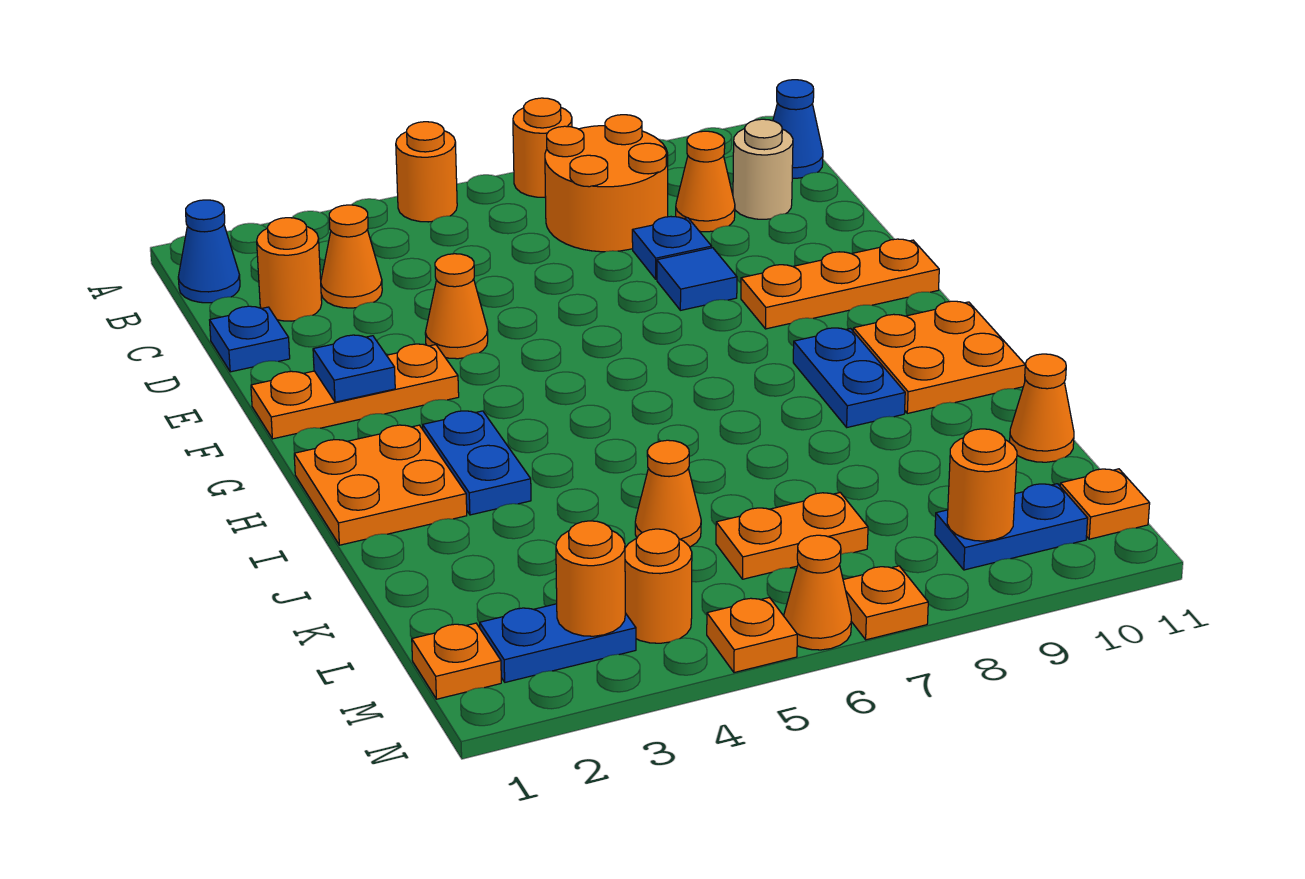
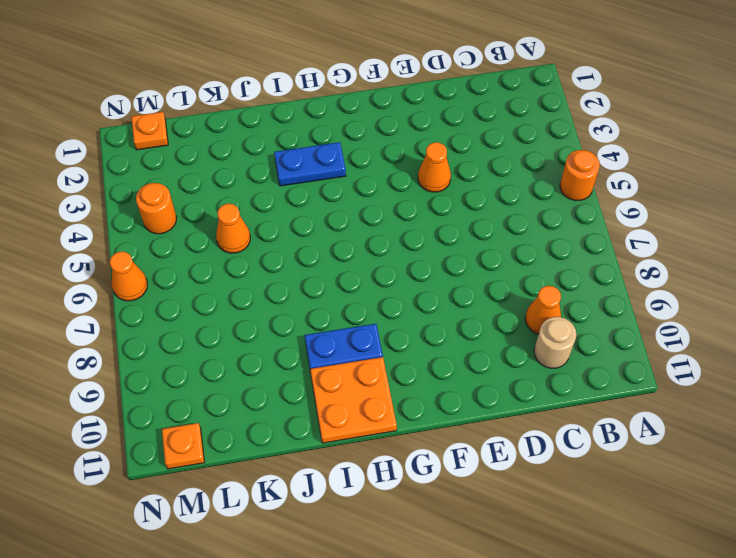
none -> orange round brick A7 level 1
none -> blue cone B1 level 1
none -> orange round brick B7:C8 level 1
none -> blue cone B11 level 1

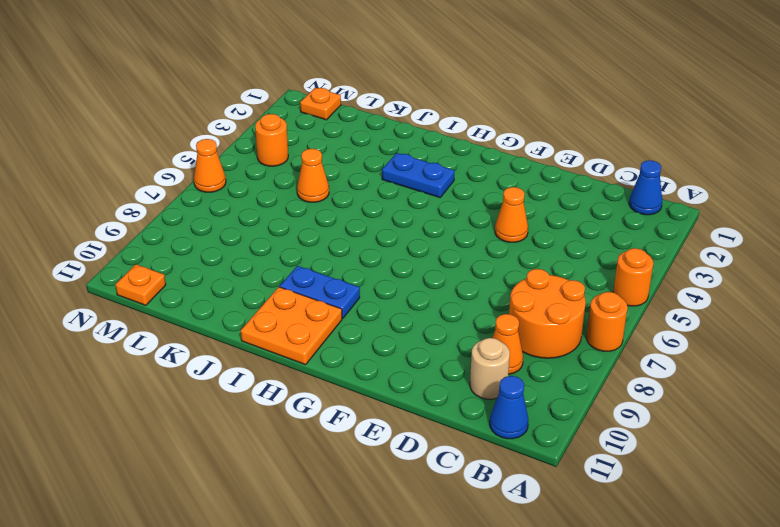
none -> orange round brick C2 level 1
none -> orange cone C3 level 1
none -> blue plate D1 level 1
none -> blue plate D8 level 1

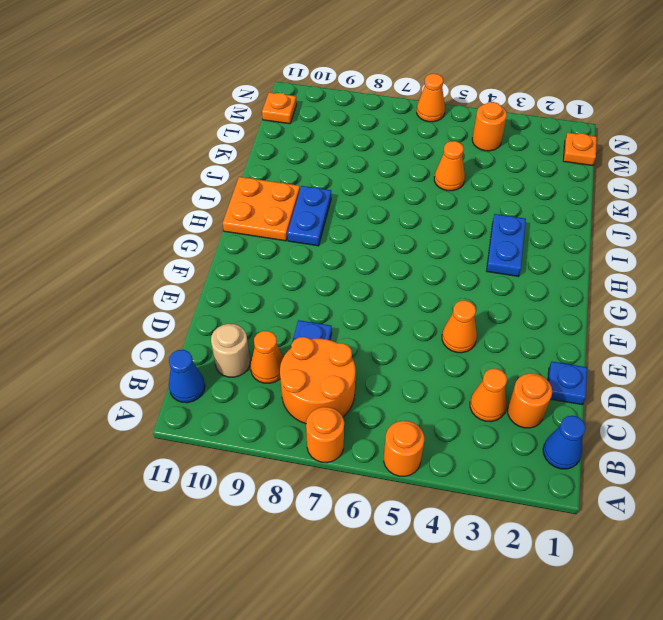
none -> blue tile E8 level 1
none -> orange plate F1:F3 level 1
none -> orange plate F9:F11 level 1
none -> orange plate H1:I2 level 1

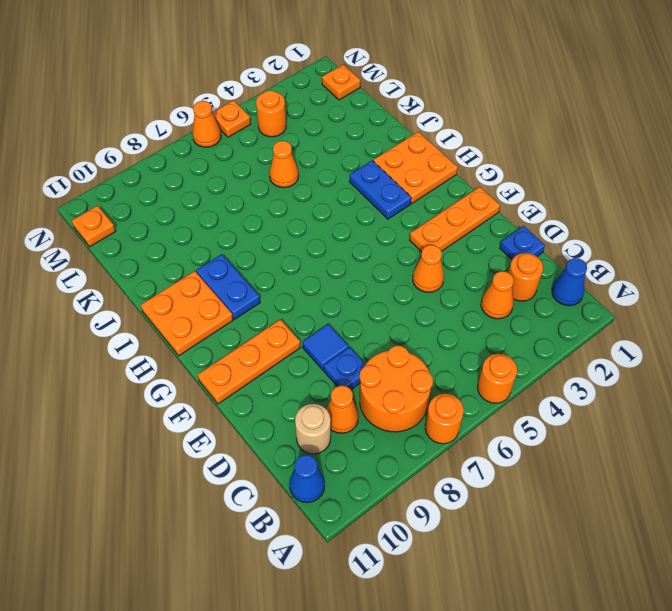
none -> orange cone K11 level 1
none -> orange plate L6:L7 level 1
none -> blue plate M2:M3 level 1
none -> blue plate M9:M10 level 1

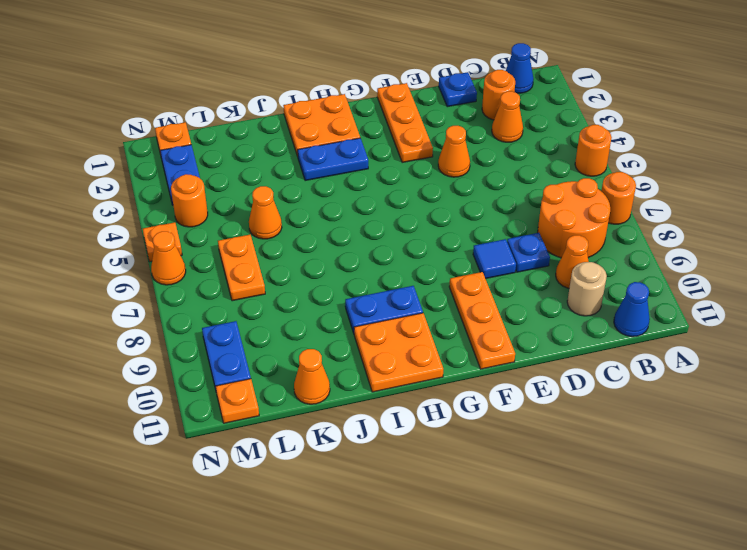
none -> orange plate N7 level 1
none -> blue plate F2 level 2
none -> orange round brick M3 level 2
none -> orange round brick M9 level 2

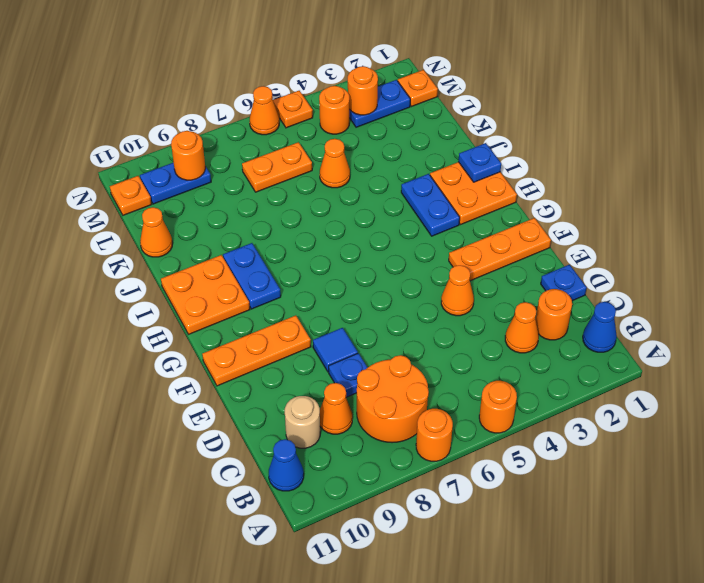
blue plate I1 level 2 -> blue plate F2 level 2
none -> orange plate N7 level 1

